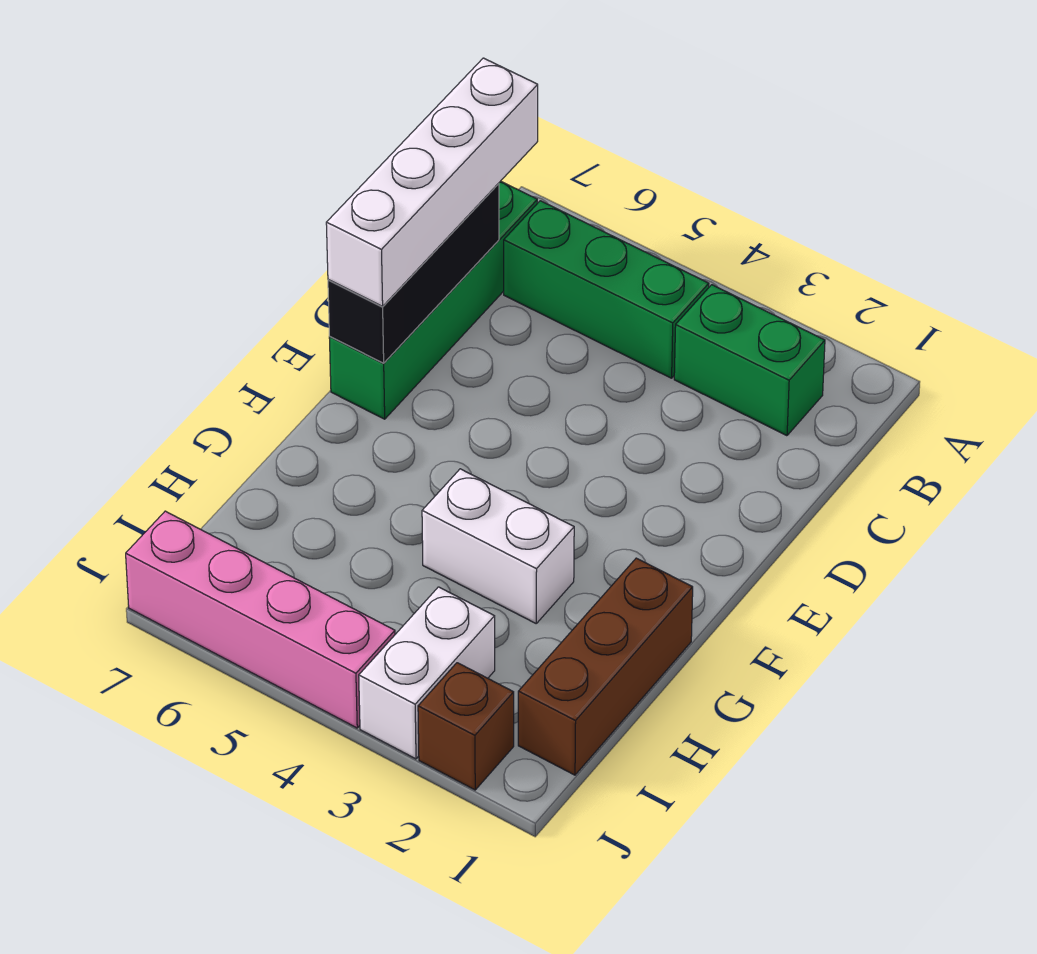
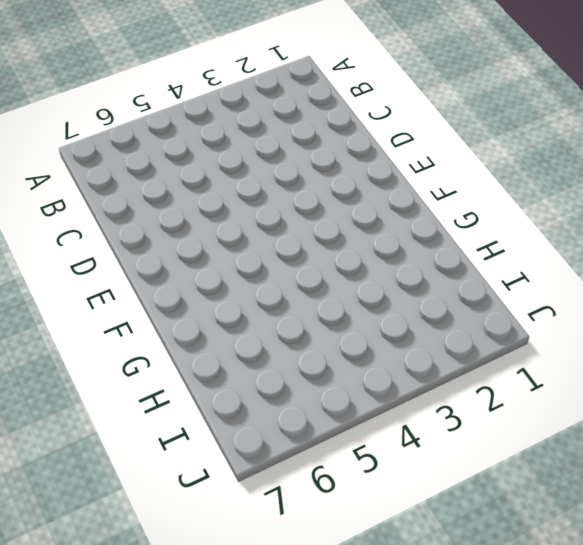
none -> green brick B2:B3 level 1
none -> green brick B4:B6 level 1

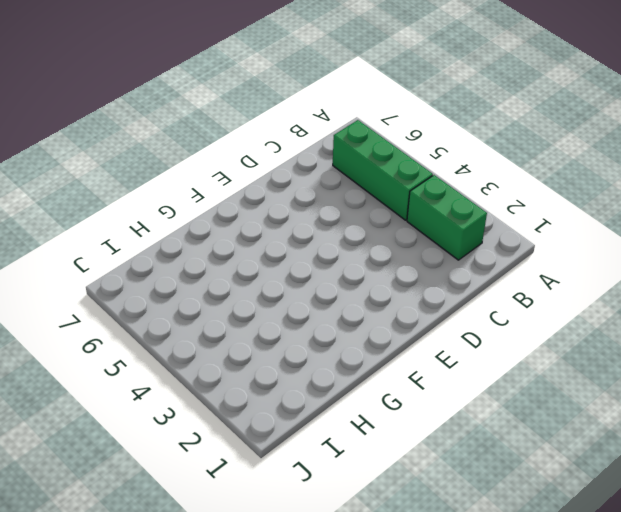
none -> green brick B7:E7 level 1
none -> brown brick G1:I1 level 1

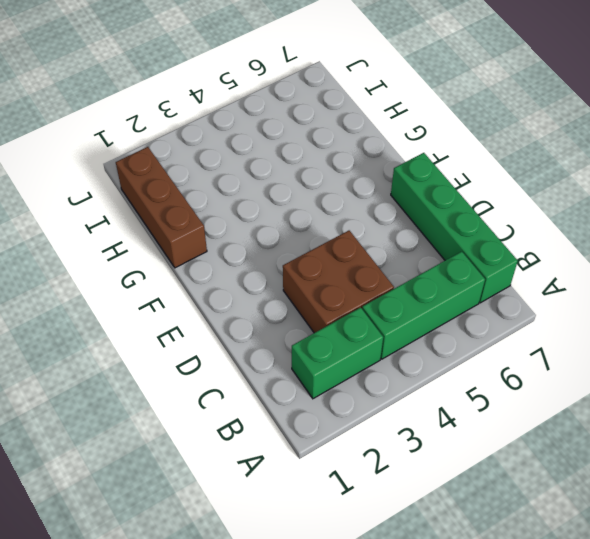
brown brick C3:D4 level 1 -> none
none -> white brick G3:G4 level 1
none -> white brick I3:J3 level 1

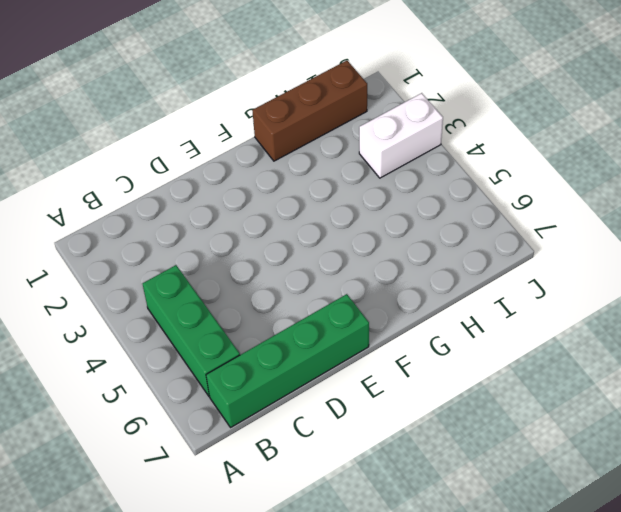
none -> green brick B2:B3 level 1
none -> white brick G3:G4 level 1

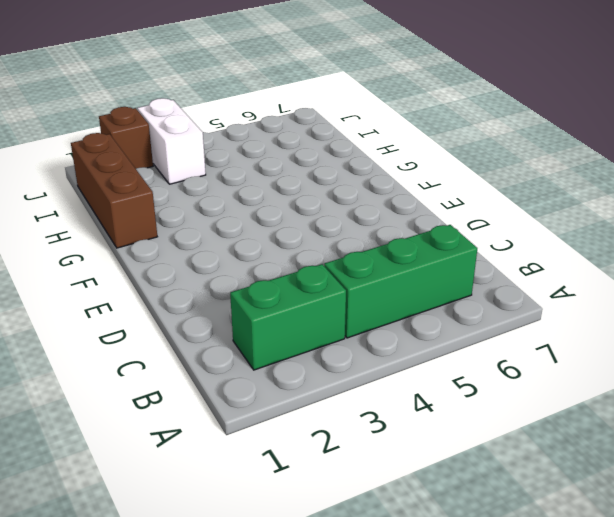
none -> green brick B7:E7 level 1
none -> white brick G3:G4 level 1

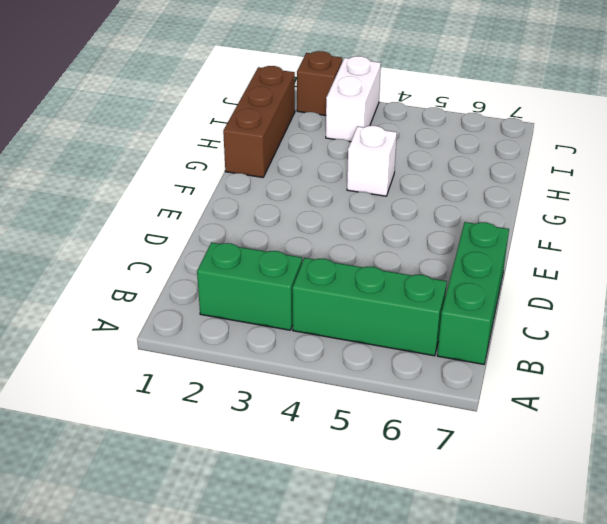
green brick B7:D7 level 1 -> green brick B7:E7 level 1
white brick G4 level 1 -> white brick G3:G4 level 1
none -> pink brick J4:J7 level 1
none -> black brick C7:E7 level 2

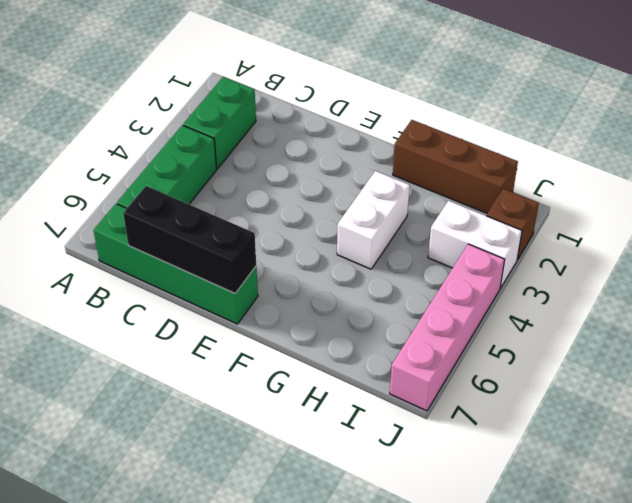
none -> white brick B7:E7 level 3

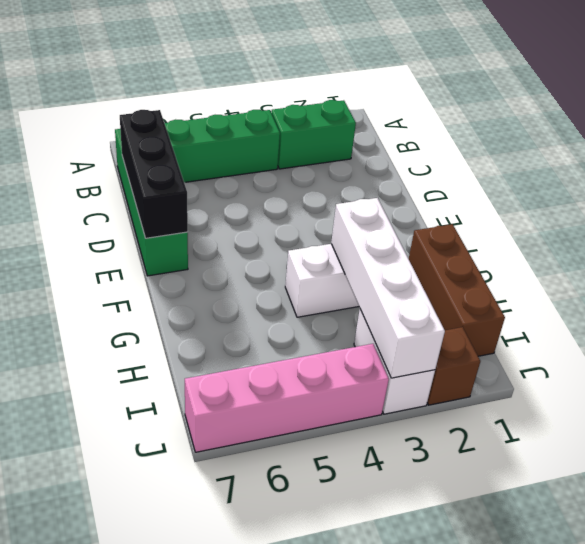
white brick G3:J3 level 2 -> white brick B7:E7 level 3

